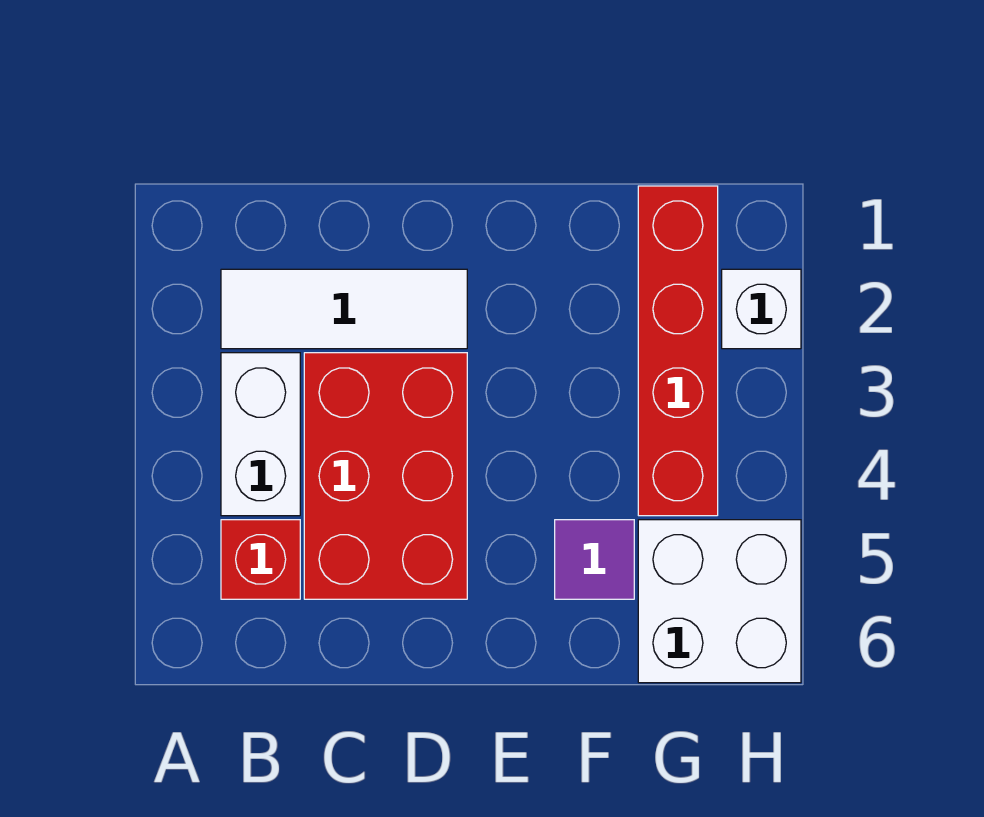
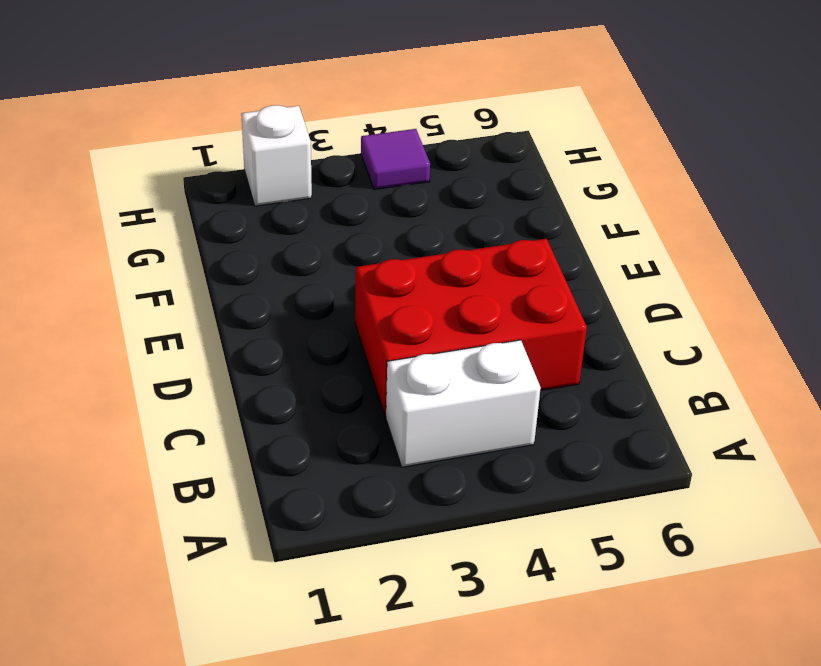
purple tile H4 level 1 -> purple tile F5 level 1
none -> white tile B2:D2 level 1
none -> red brick B5 level 1

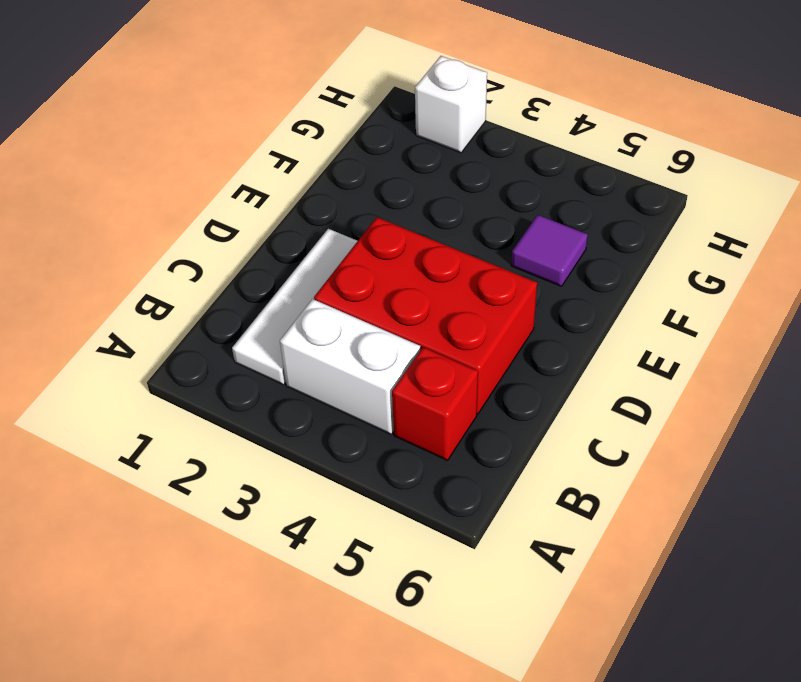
none -> red brick G1:G4 level 1
none -> white brick G5:H6 level 1

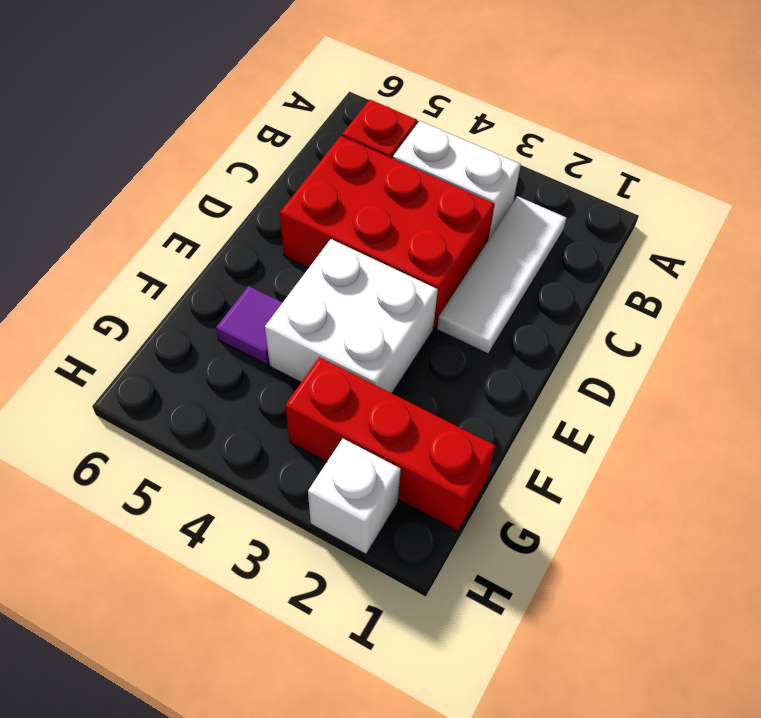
white brick E3:F4 level 1 -> white brick G5:H6 level 1
red brick G1:G3 level 1 -> red brick G1:G4 level 1

